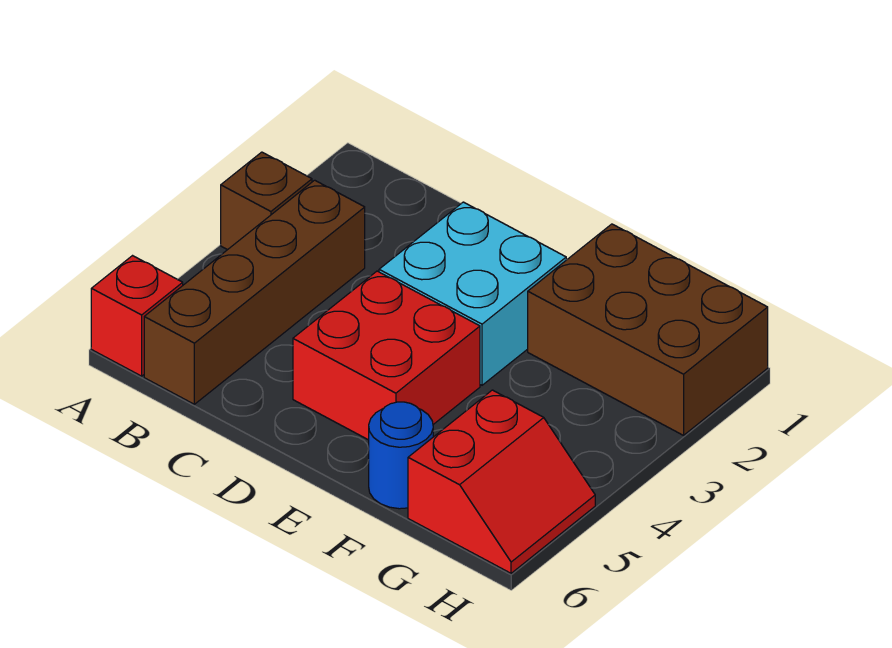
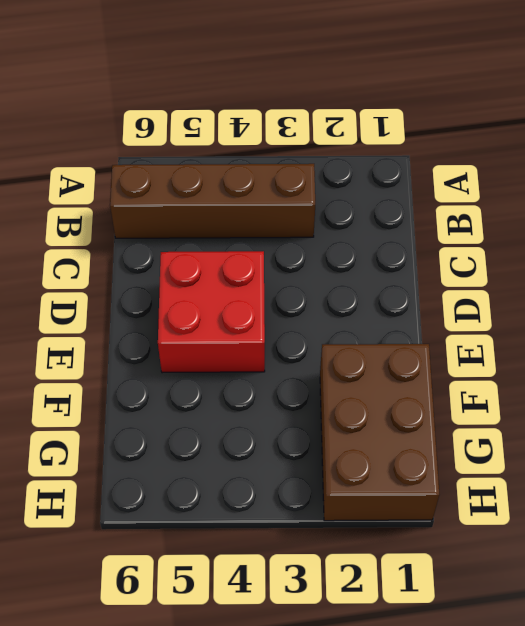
none -> brown brick A3 level 1
none -> red brick A6 level 1

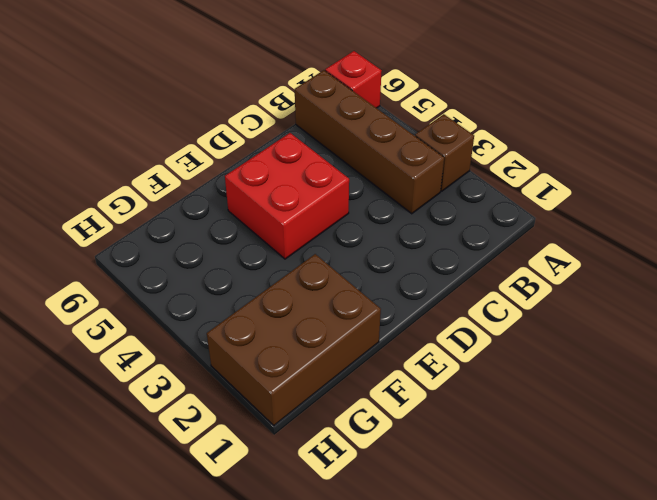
none -> cyan brick D2:E3 level 1
none -> blue round brick F6 level 1

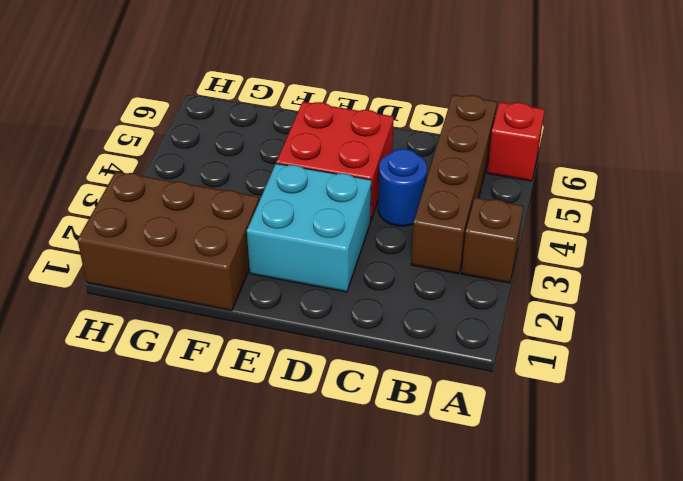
blue round brick C4 level 1 -> blue round brick F6 level 1
none -> red slope G5:H6 level 1 top G

